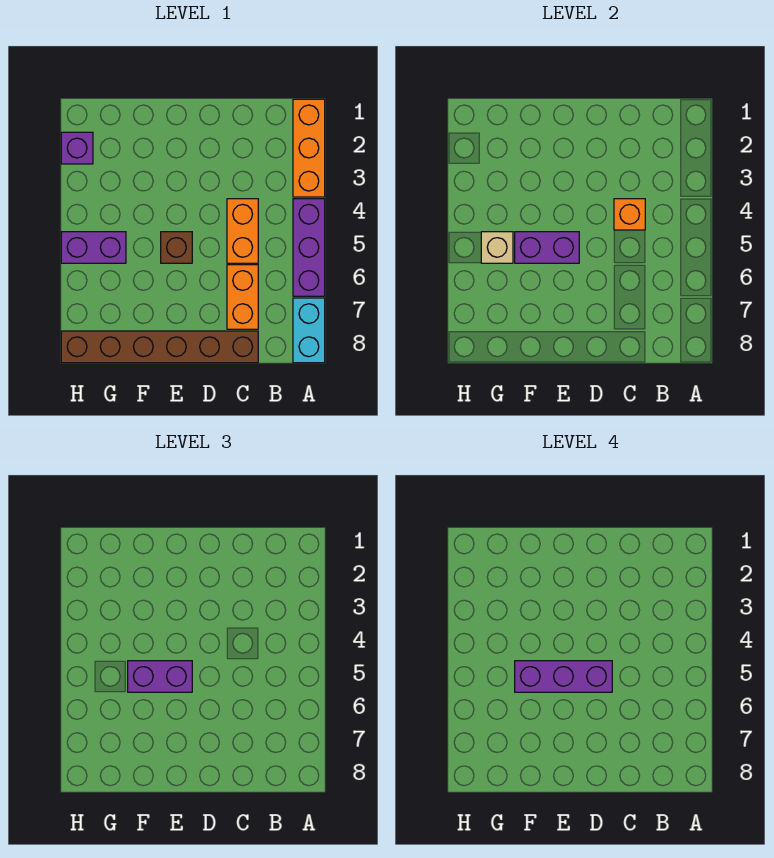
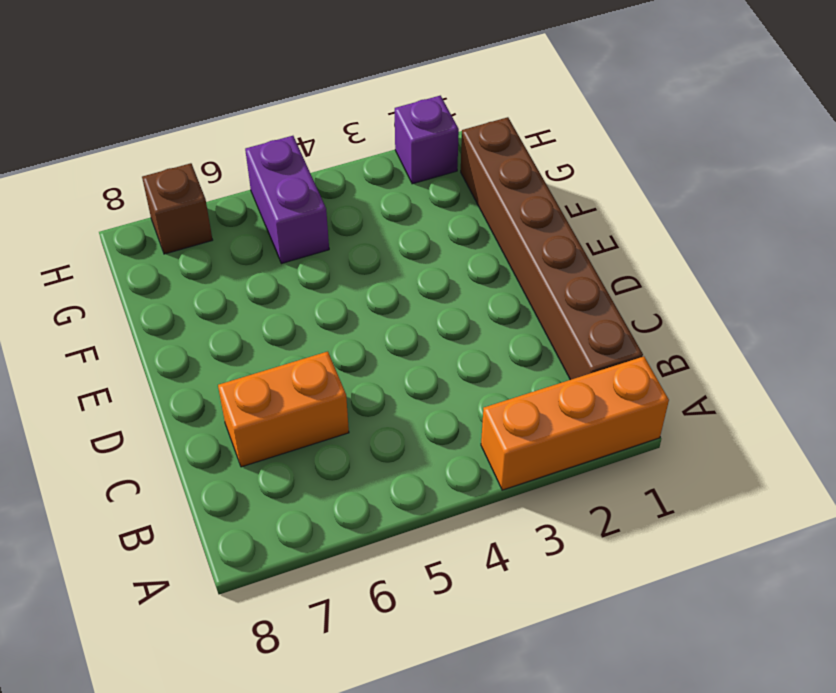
brown brick B1:G1 level 1 -> brown brick C8:H8 level 1
brown brick H7 level 1 -> brown brick E5 level 1
none -> purple brick A4:A6 level 1
none -> cyan brick A7:A8 level 1
none -> orange brick C4:C5 level 1

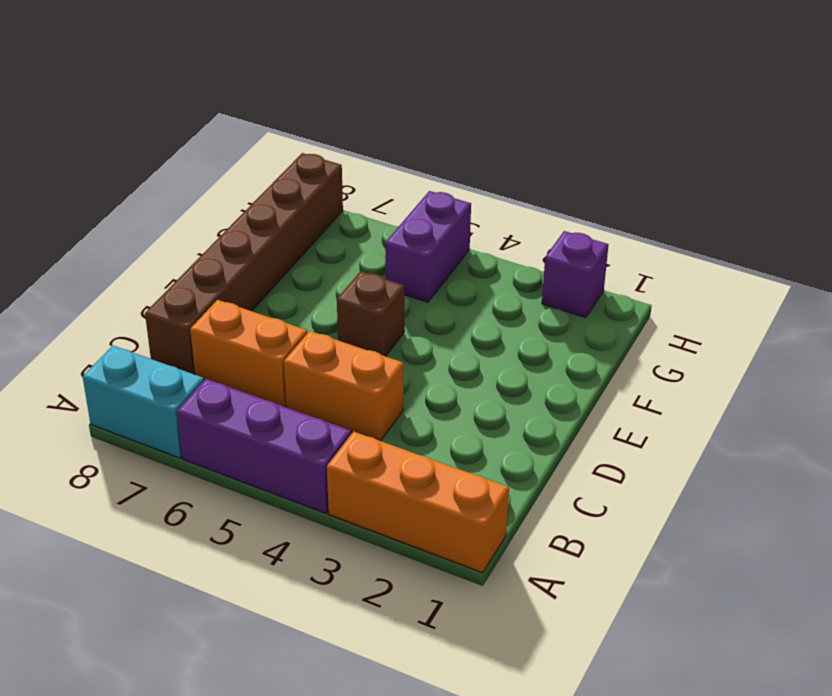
none -> orange brick C4 level 2
none -> purple brick E5:F5 level 2
none -> tan brick G5 level 2

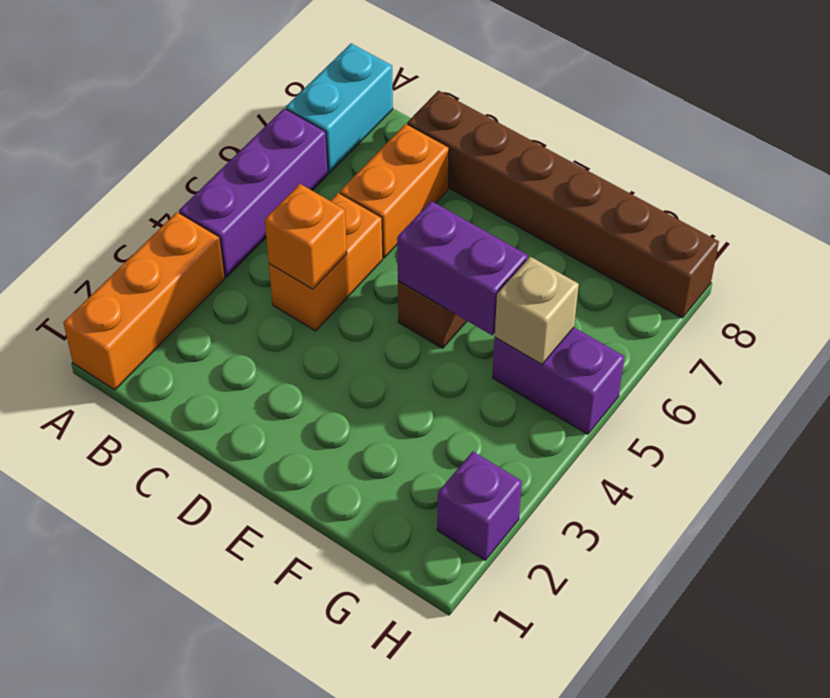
none -> purple brick E5:F5 level 3
none -> purple brick D5:F5 level 4

